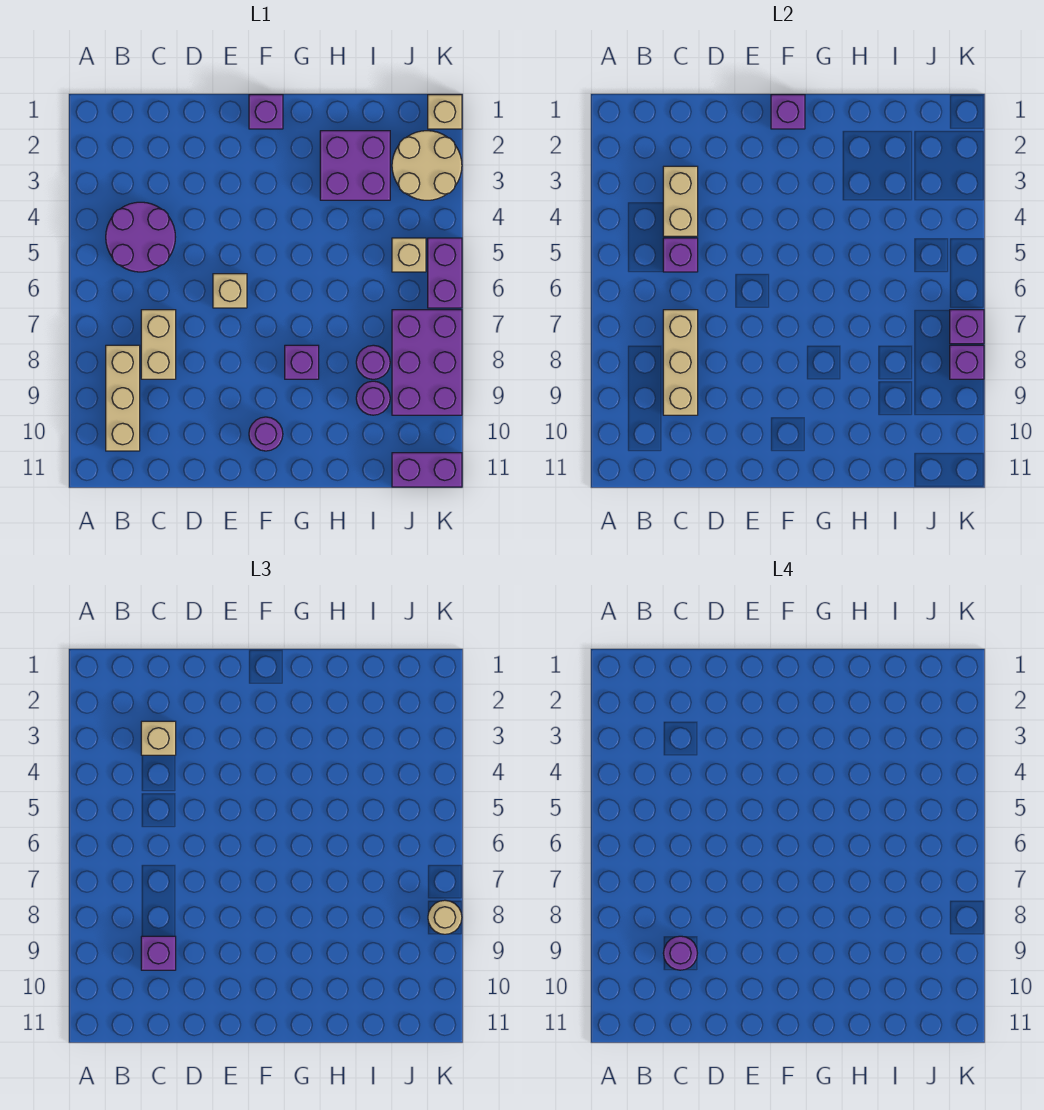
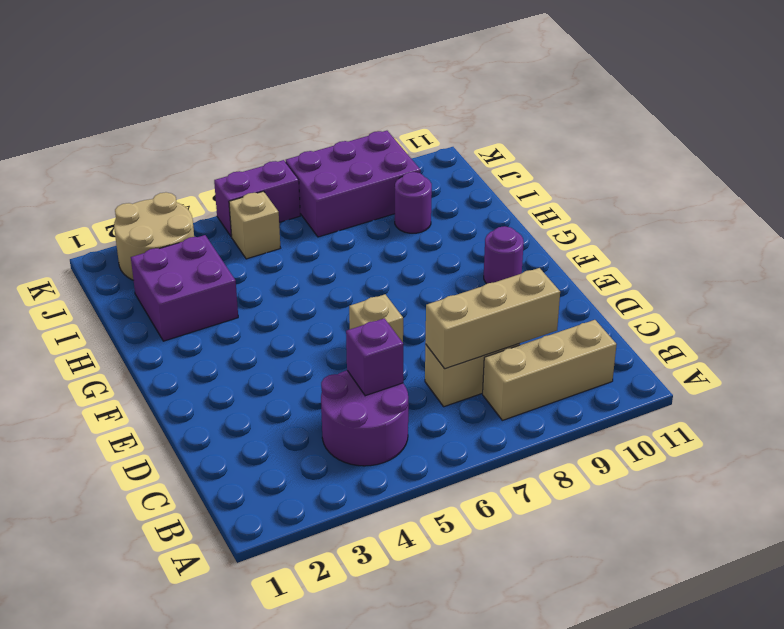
none -> purple brick F1 level 1
none -> purple brick G8 level 1
none -> purple round brick I8 level 1

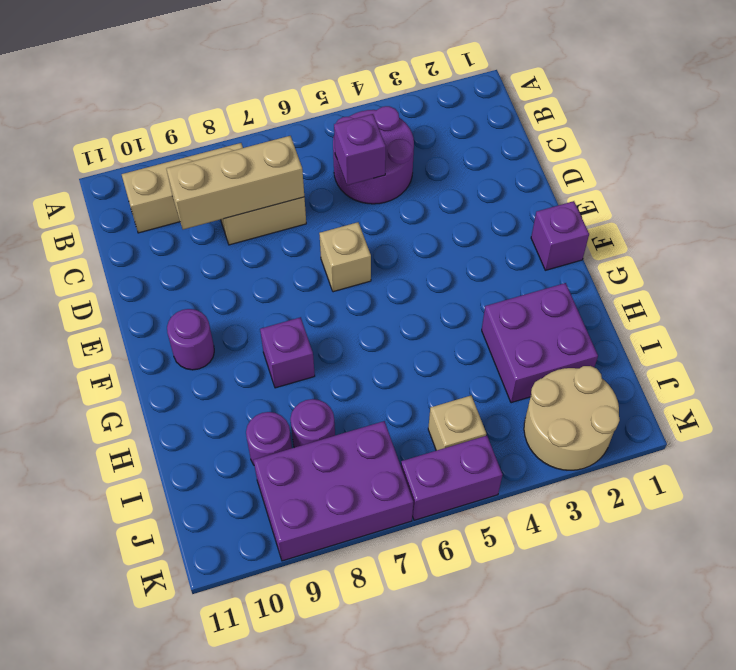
none -> purple brick J11:K11 level 1
none -> tan brick K1 level 1
none -> tan brick C3:C4 level 2

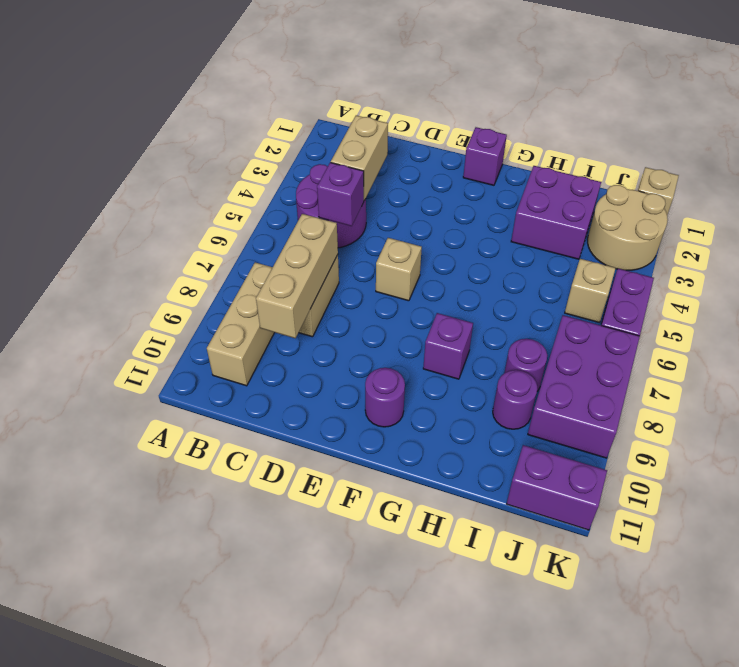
none -> purple brick F1 level 2
none -> purple brick K7 level 2
none -> purple brick K8 level 2

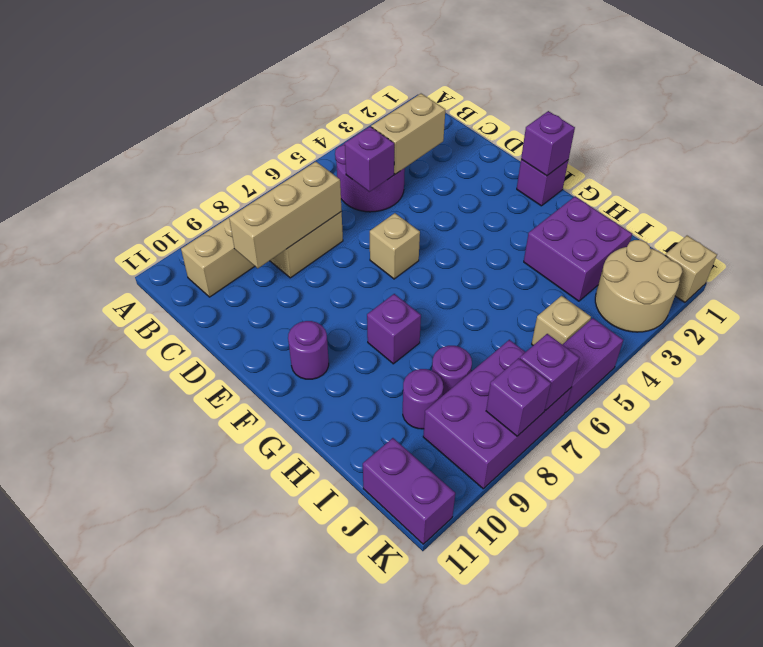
none -> tan brick C3 level 3
none -> purple brick C9 level 3
none -> tan round brick K8 level 3

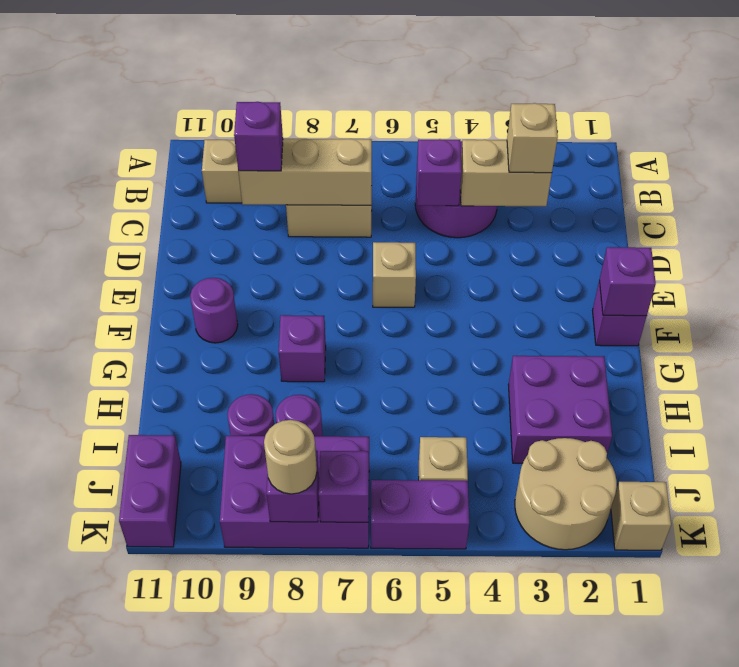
none -> purple round brick C9 level 4

